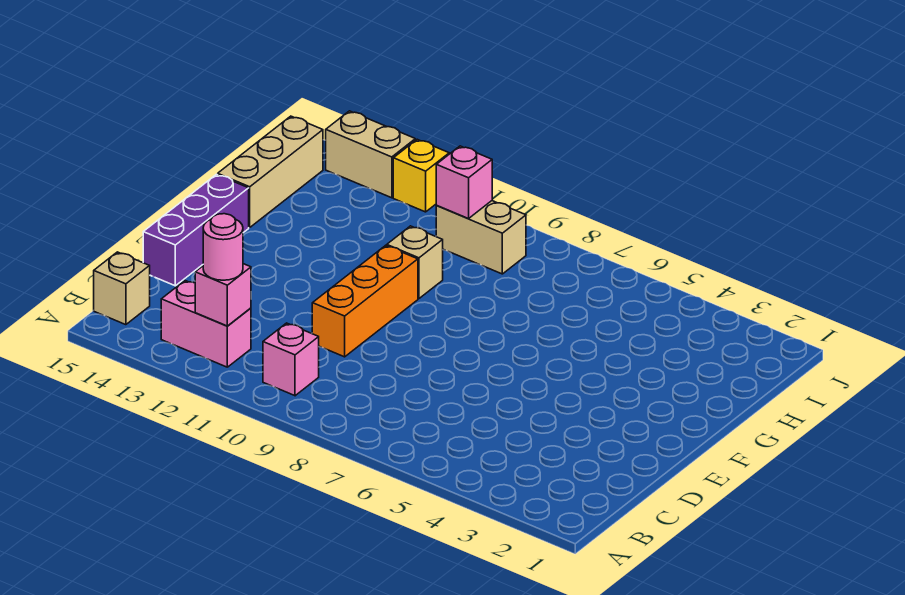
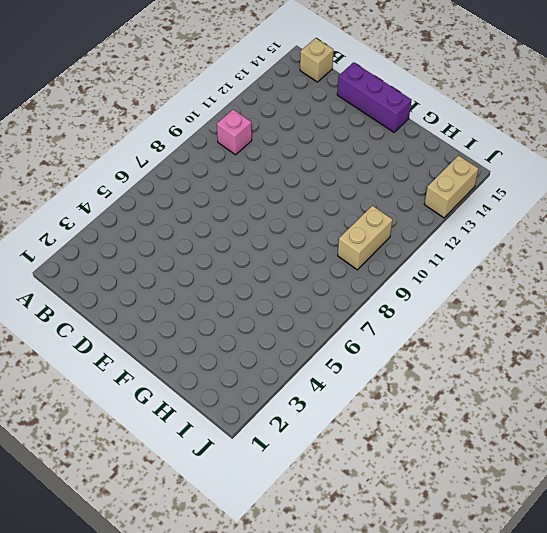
none -> pink brick B12:B13 level 1
none -> orange brick D10:F10 level 1
none -> tan brick G10 level 1

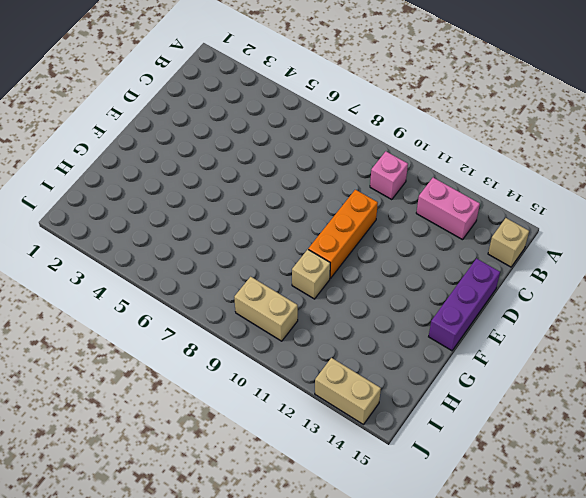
none -> tan brick G15:I15 level 1
none -> yellow brick J12 level 1
none -> pink brick B12 level 2

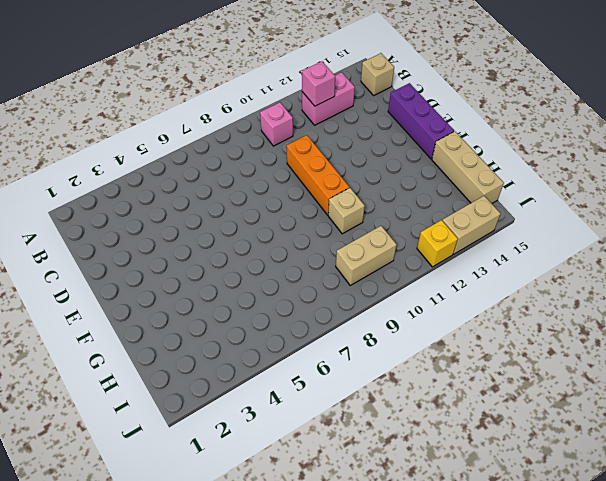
none -> pink brick I10 level 2
none -> pink round brick B12 level 3

